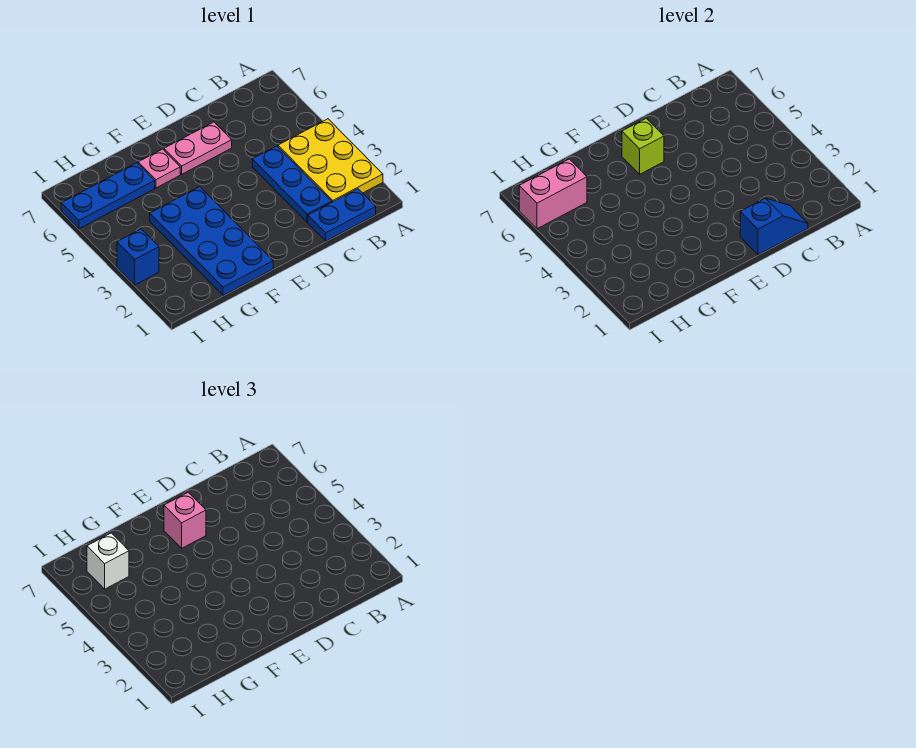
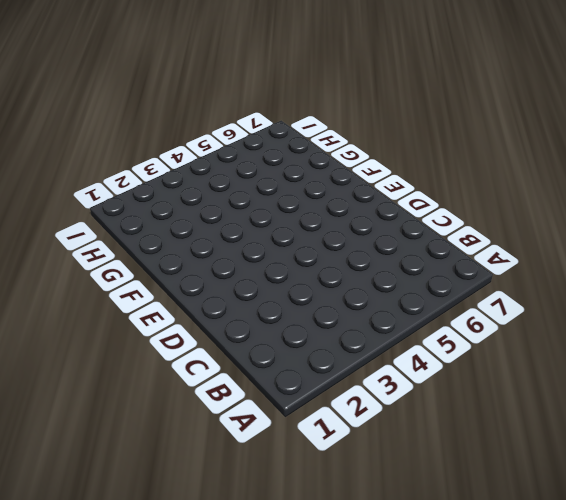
none -> yellow plate A2:B4 level 1
none -> blue plate B1:C1 level 1
none -> blue plate C2:C4 level 1

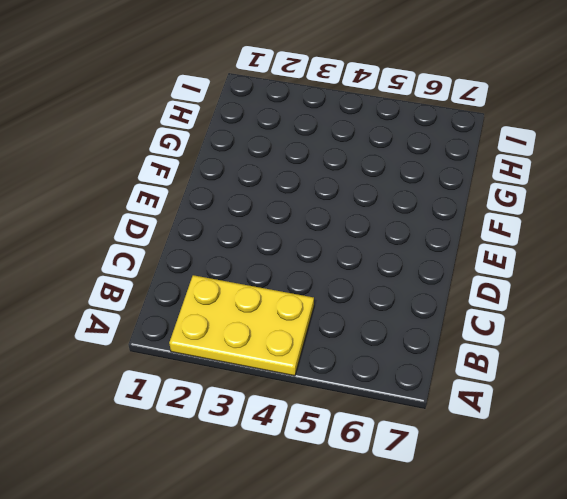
none -> blue plate B1:C1 level 1
none -> blue plate C2:C4 level 1
none -> pink plate D6:E6 level 1

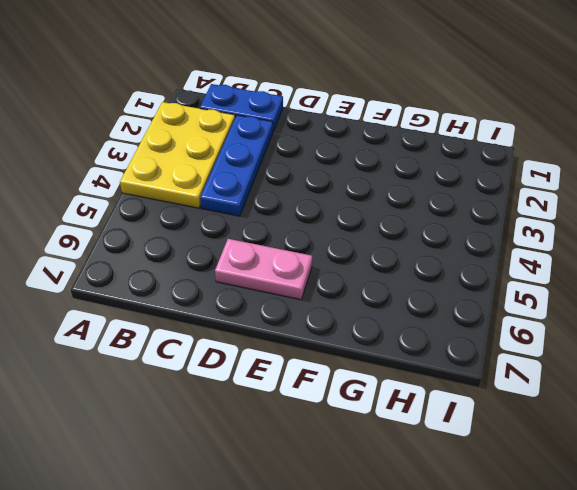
none -> blue plate F1:G4 level 1
none -> pink plate F6 level 1
none -> blue plate G6:I6 level 1

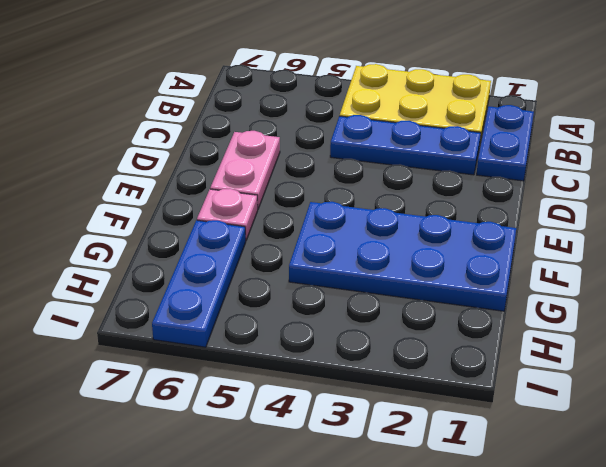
none -> blue brick I3 level 1
none -> blue slope C1:D1 level 2 top D
none -> lime brick E6 level 2

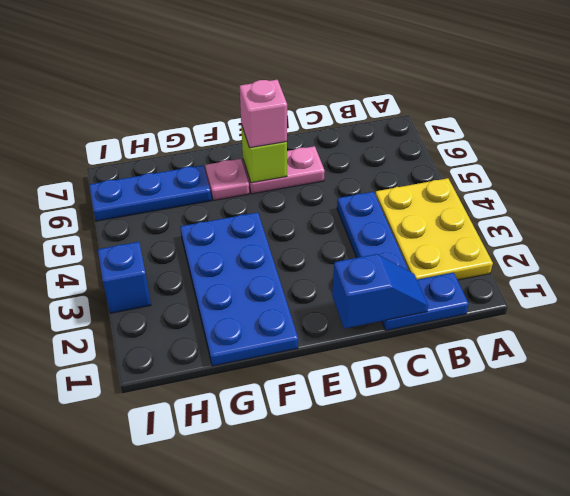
none -> pink brick H6:I6 level 2
none -> white brick H6 level 3

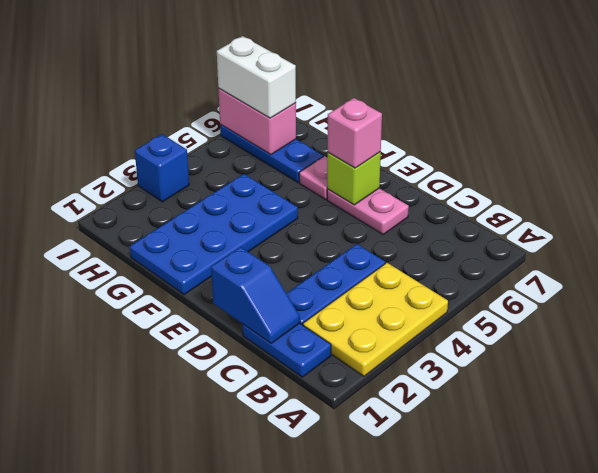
white brick H6:I6 level 3 -> white brick H6 level 3

